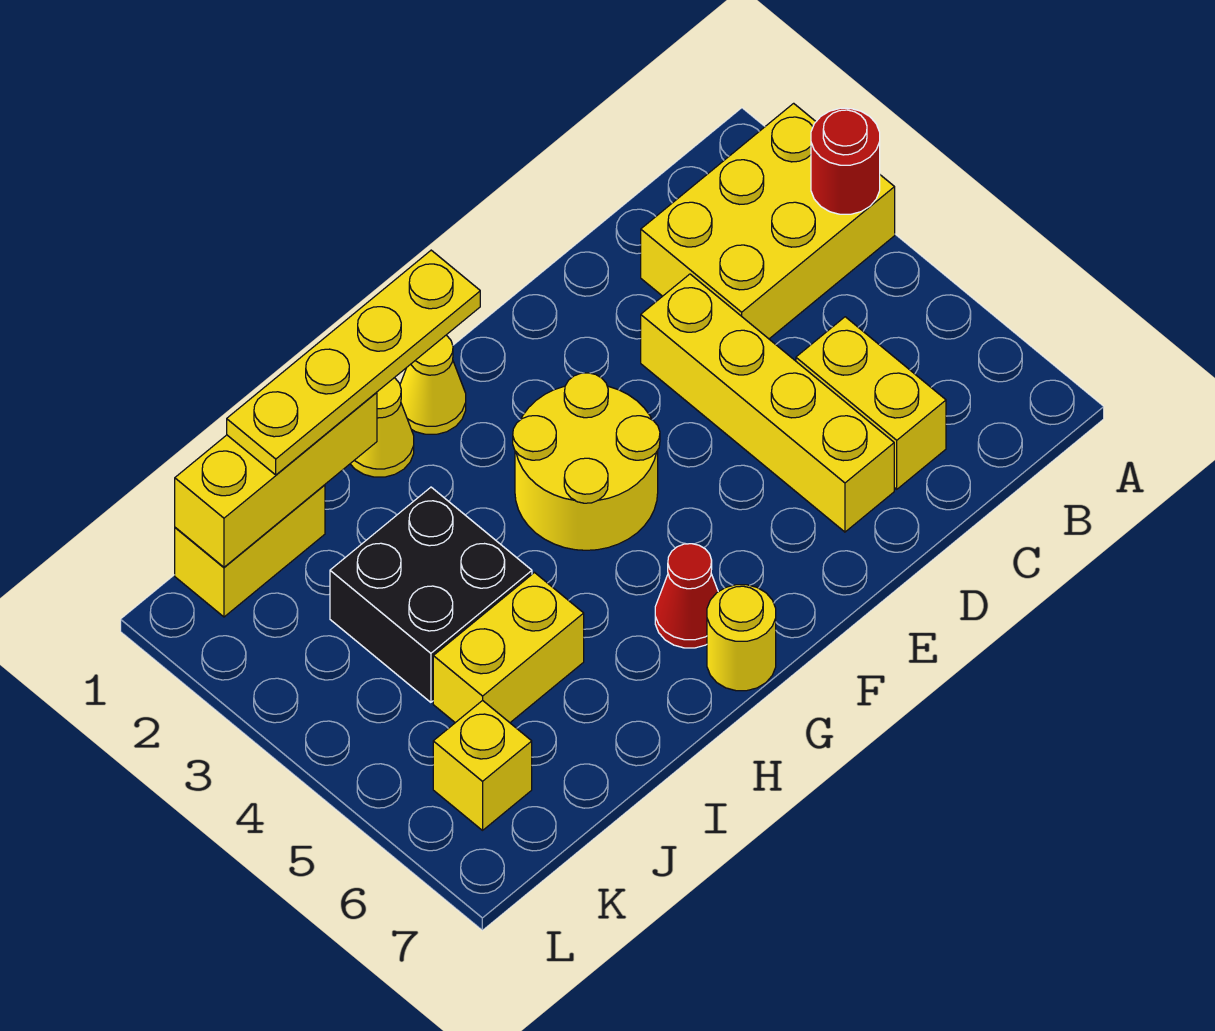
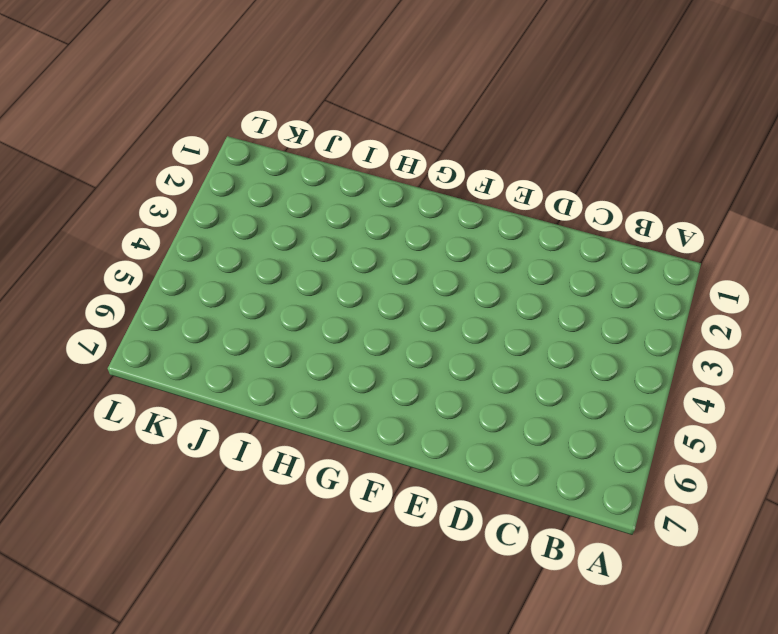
none -> yellow brick A2:C3 level 1
none -> yellow brick C5:C6 level 1
none -> yellow brick D3:D6 level 1

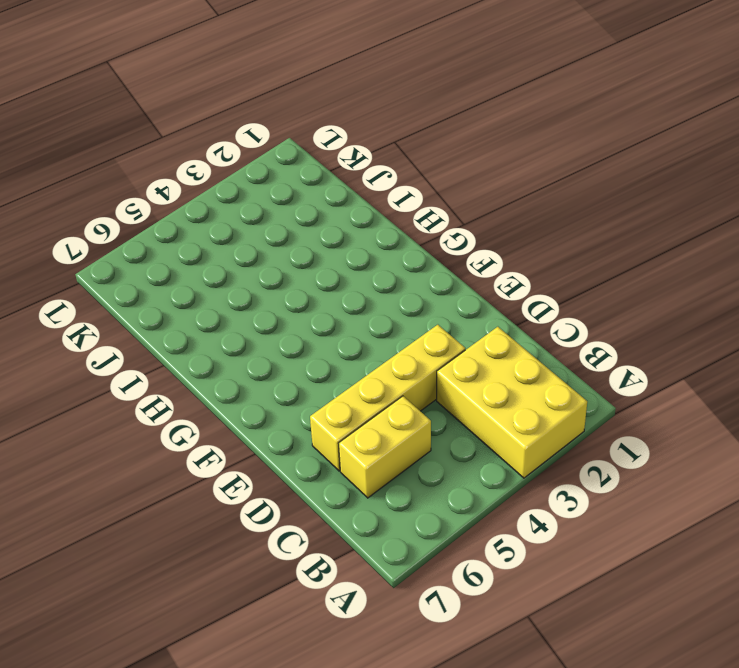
none -> yellow round brick F3:G4 level 1
none -> yellow cone G1 level 1
none -> red cone G6 level 1

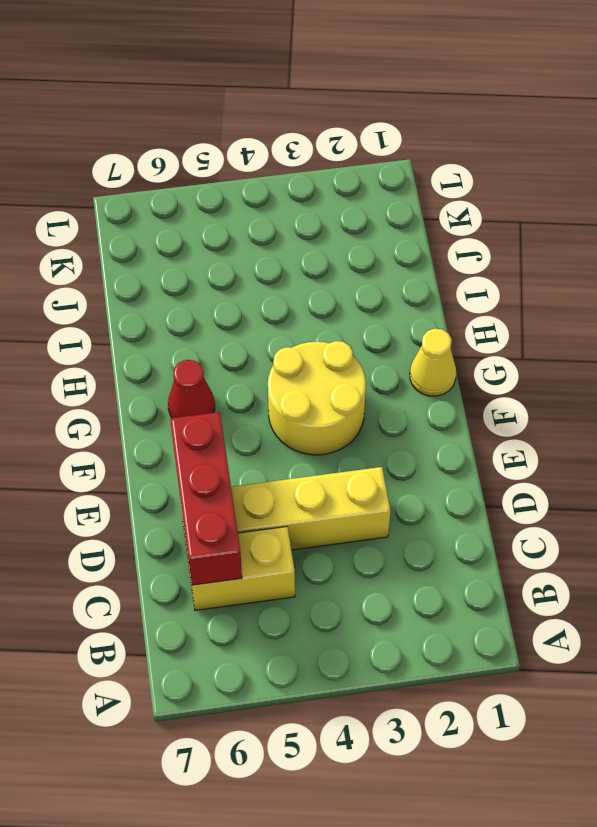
red brick C6:E6 level 2 -> none
none -> yellow brick A2:C3 level 1
none -> yellow round brick G7 level 1
none -> yellow cone H1 level 1

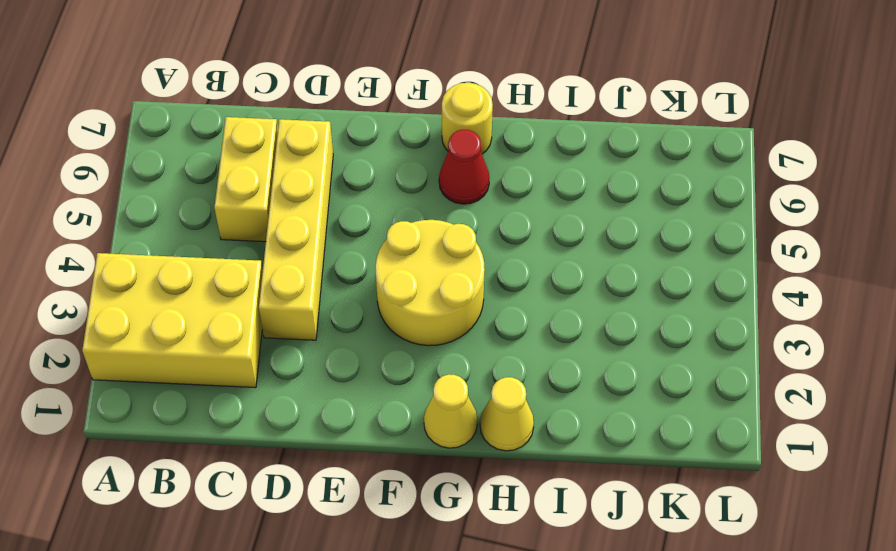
none -> black brick I3:J4 level 1
none -> yellow brick I5:J5 level 1
none -> yellow brick J1:K1 level 1

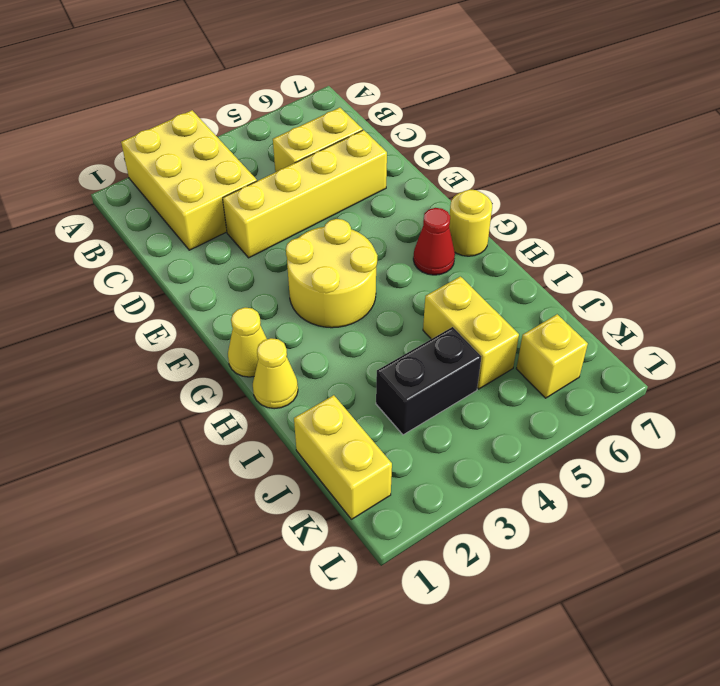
black brick J3:J4 level 1 -> black brick I3:J4 level 1
none -> red round brick A3 level 2
none -> yellow brick I1:K1 level 2
none -> yellow plate G1:J1 level 3

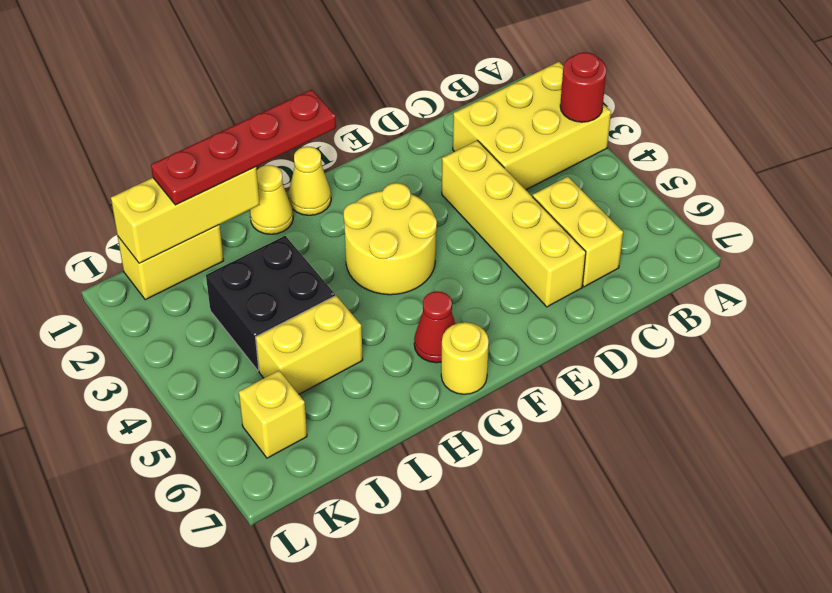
red plate G1:J1 level 3 -> yellow plate G1:J1 level 3

